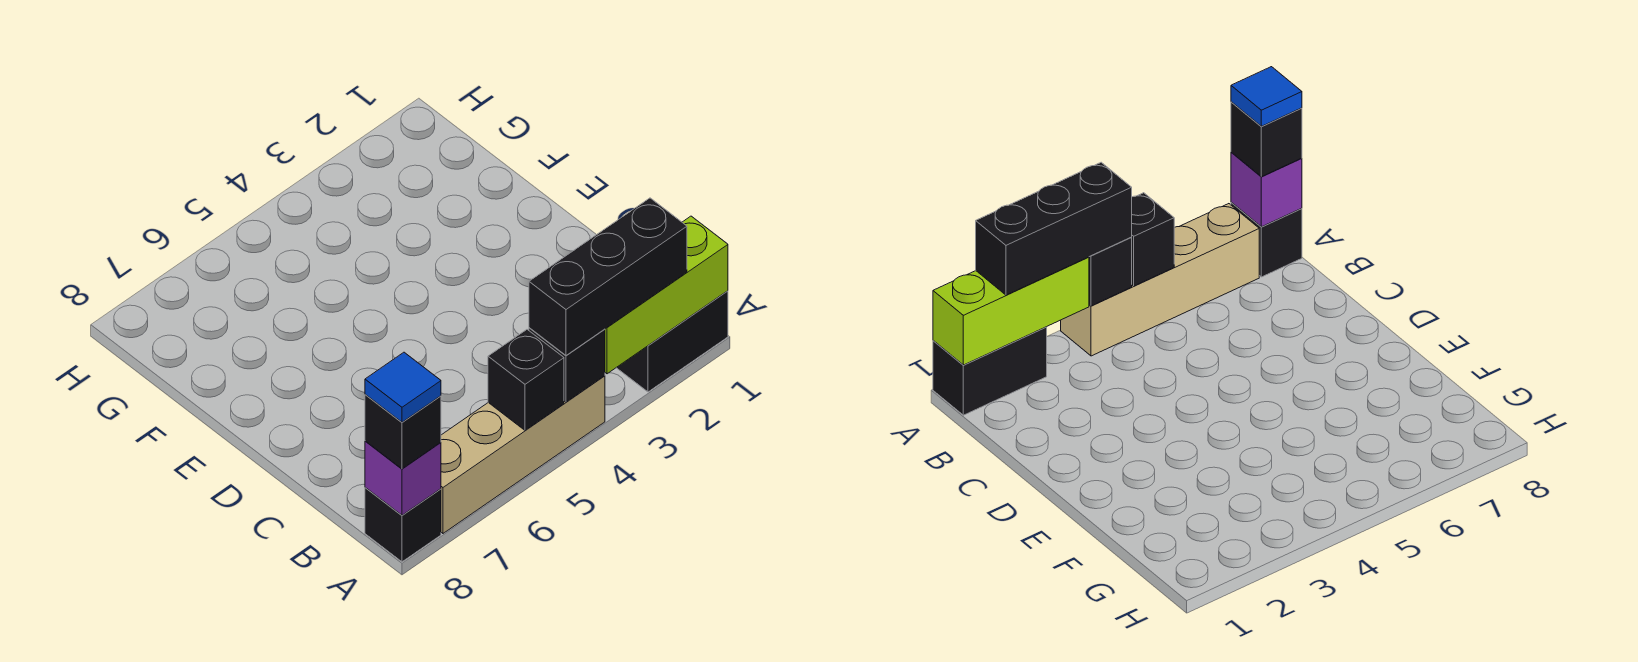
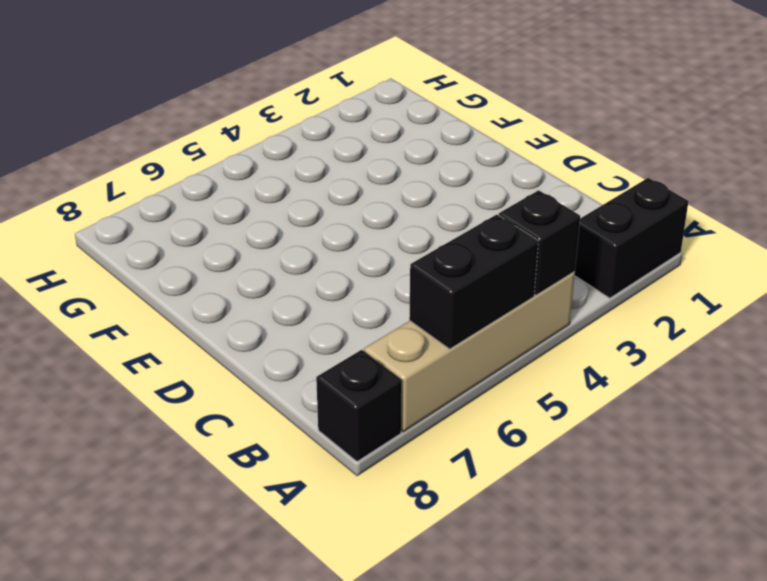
black brick A5:A6 level 2 -> black brick A5 level 2
none -> lime brick A1:A3 level 2
none -> purple brick A8 level 2

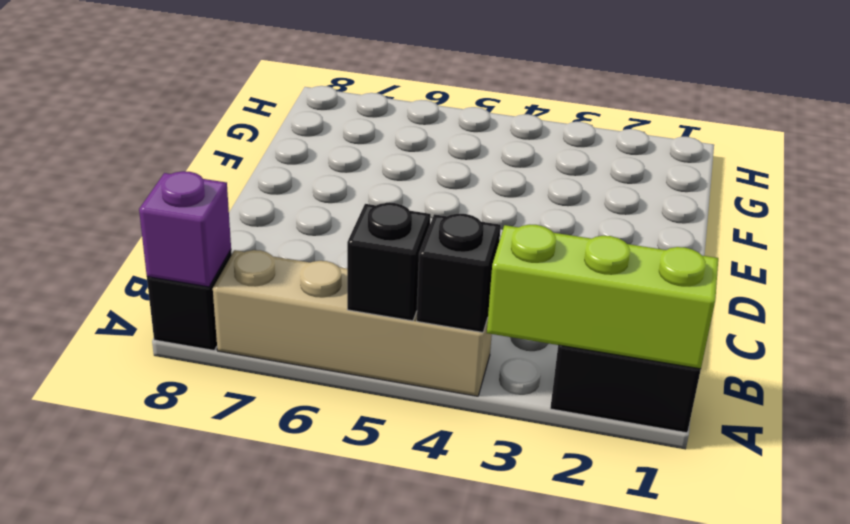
none -> black brick A2:A4 level 3
none -> black brick A8 level 3

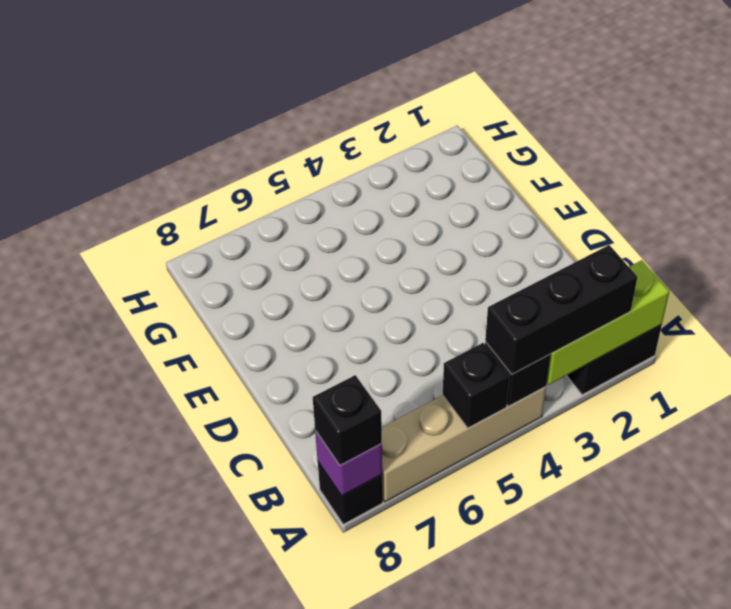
none -> blue tile A8 level 4

